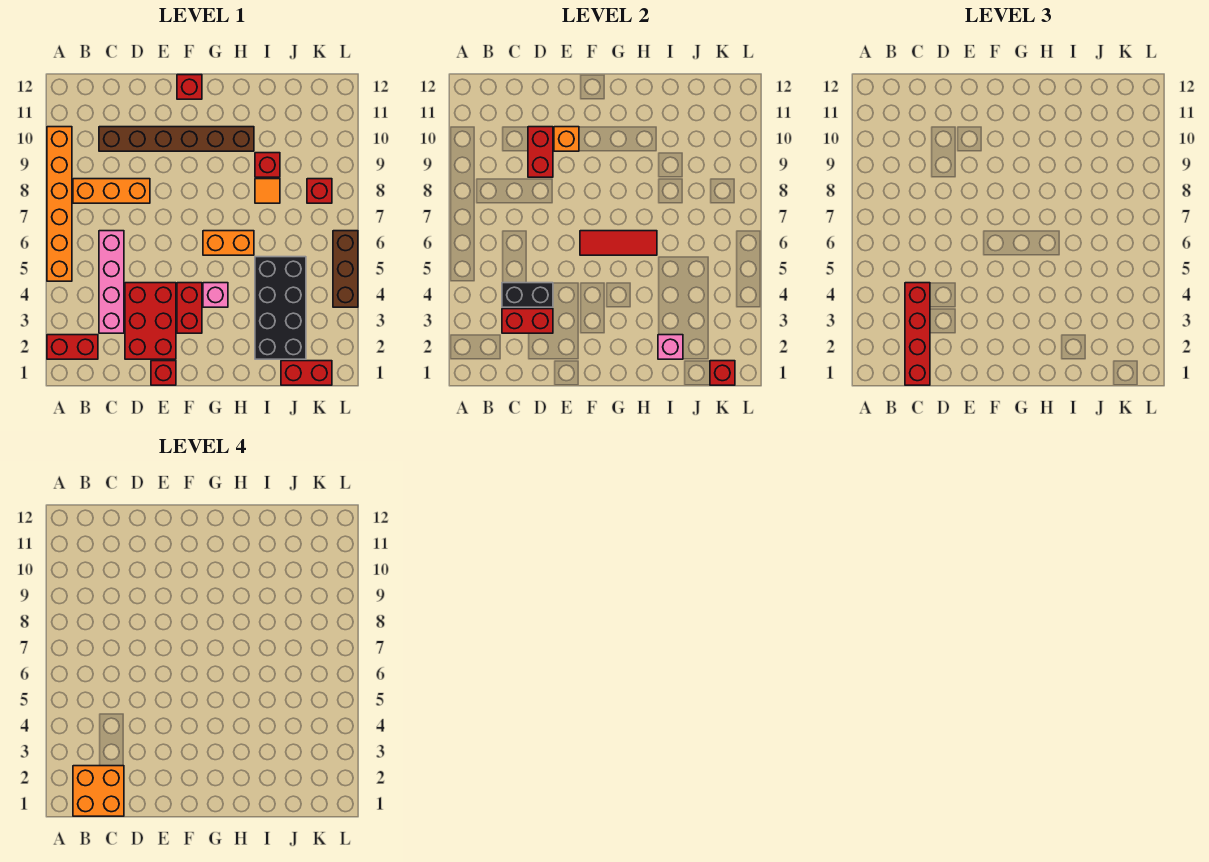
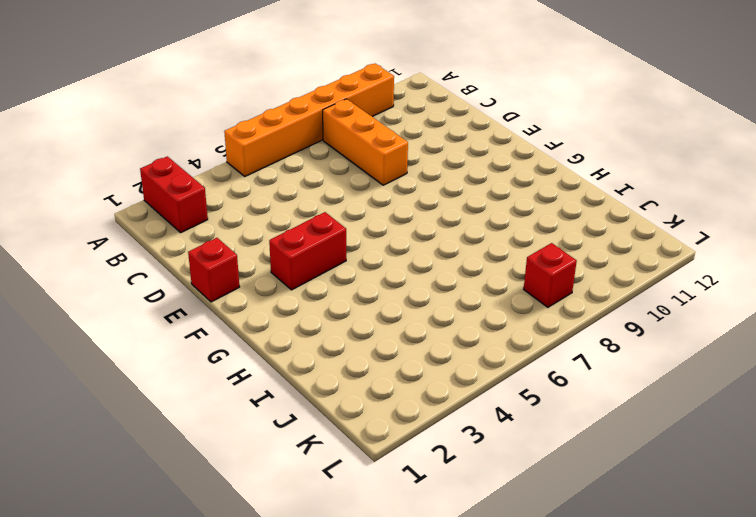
none -> pink brick C3:C6 level 1
none -> brown brick C10:H10 level 1
none -> red brick D2:E4 level 1

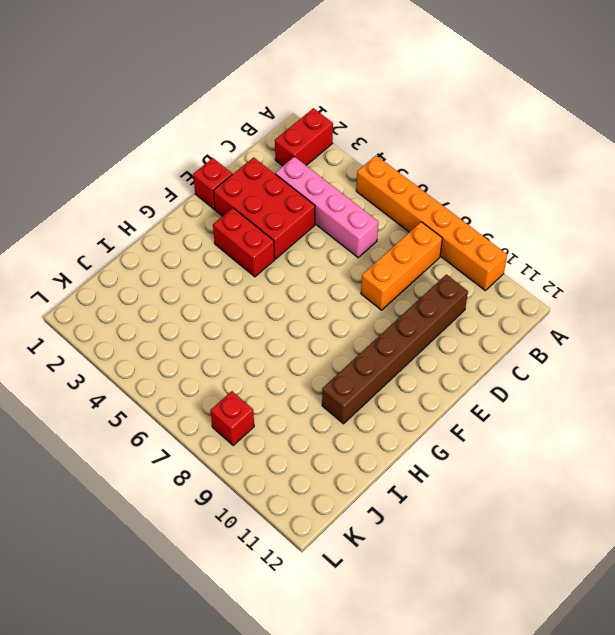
none -> red brick F12 level 1
none -> pink brick G4 level 1
none -> orange brick G6:H6 level 1

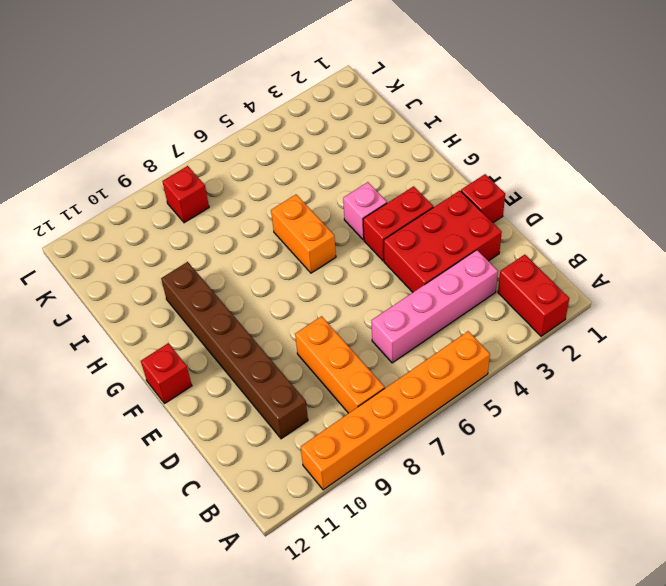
none -> black brick I2:J5 level 1
none -> orange tile I8 level 1
none -> red brick I9 level 1

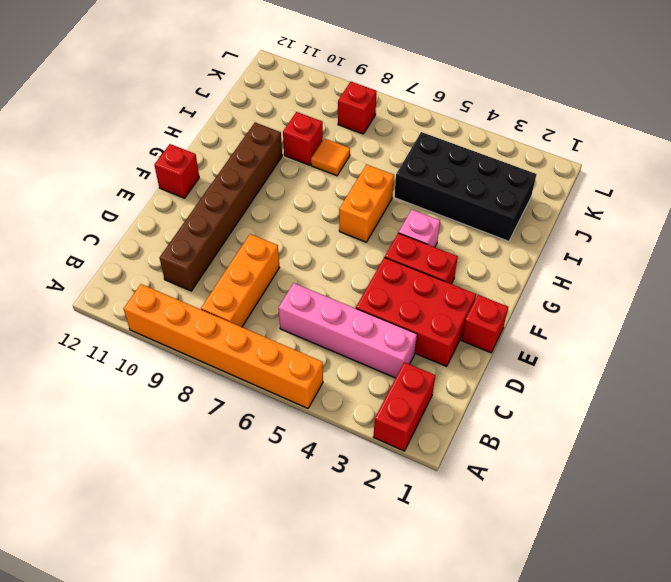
none -> red brick J1:K1 level 1
none -> brown brick L4:L6 level 1
none -> red brick C3:D3 level 2

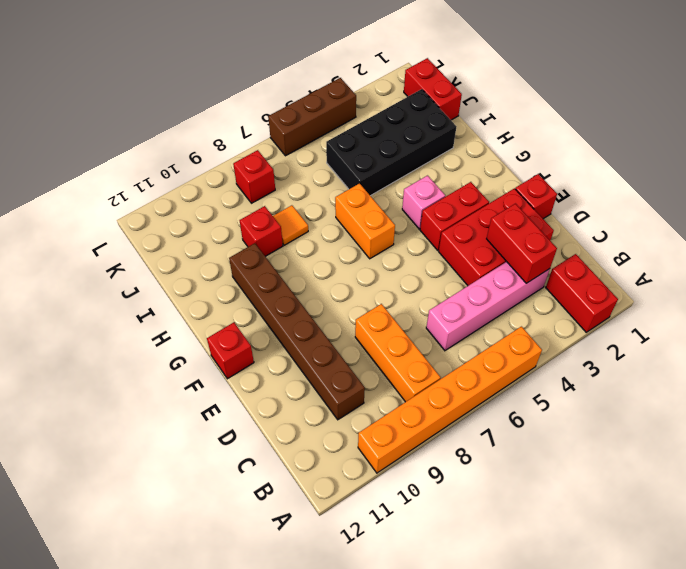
none -> black brick C4:D4 level 2
none -> red brick D9:D10 level 2
none -> orange brick E10 level 2

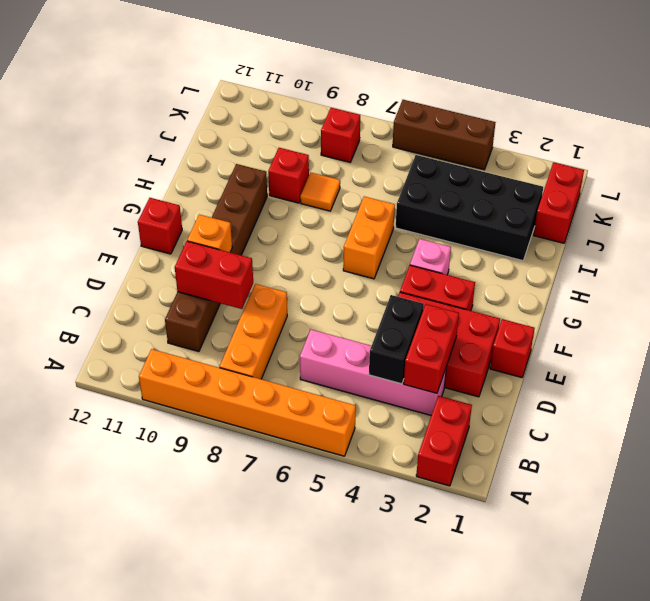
none -> red tile F6:H6 level 2
none -> pink brick I2 level 2
none -> red brick K1 level 2

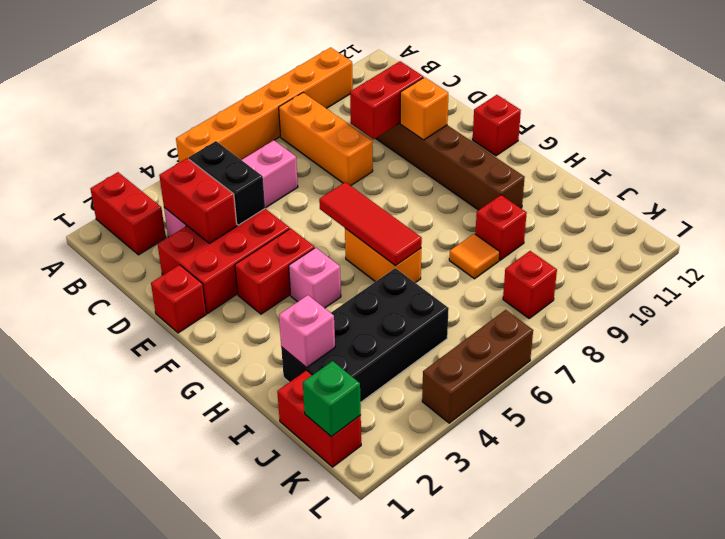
green brick K1 level 2 -> red brick K1 level 2
none -> red brick C1:C4 level 3
none -> orange brick B1:C2 level 4

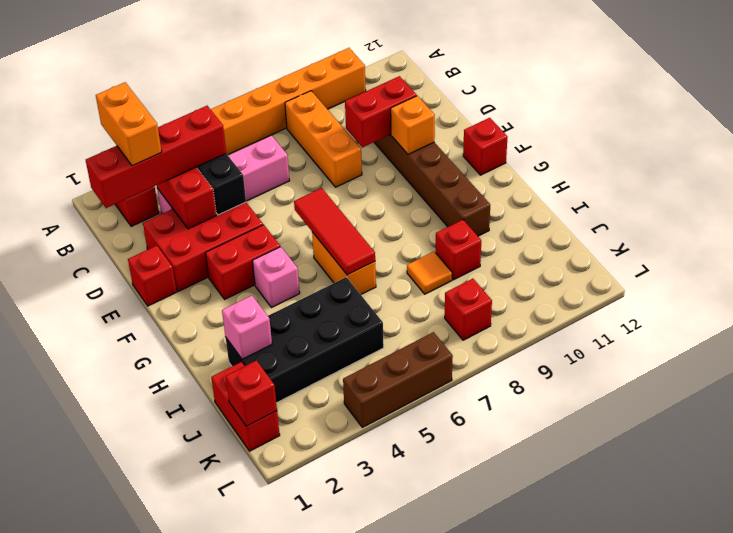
orange brick B2:C2 level 4 -> orange brick B1:C2 level 4

